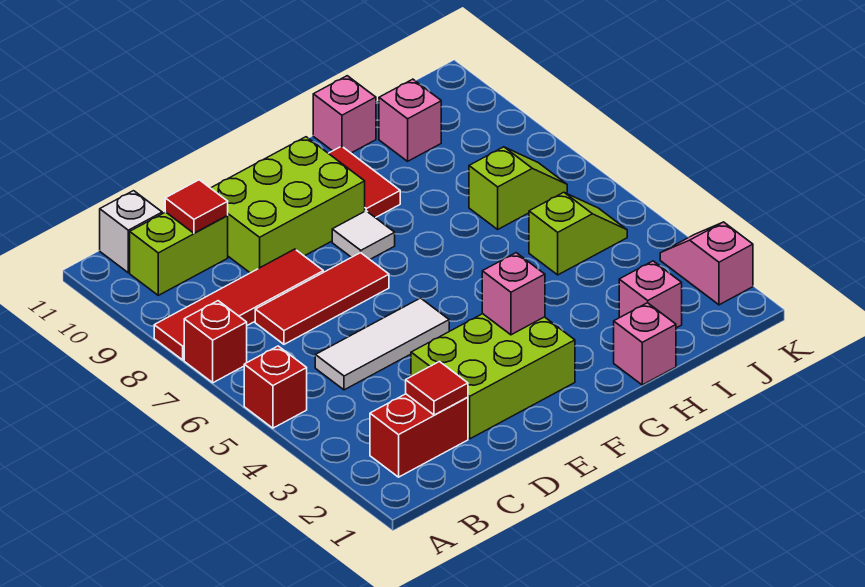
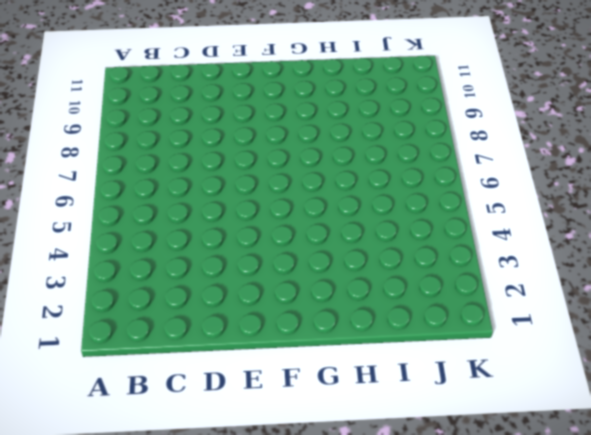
none -> red brick A5 level 1
none -> red brick A7 level 1
none -> red tile A8:D8 level 1

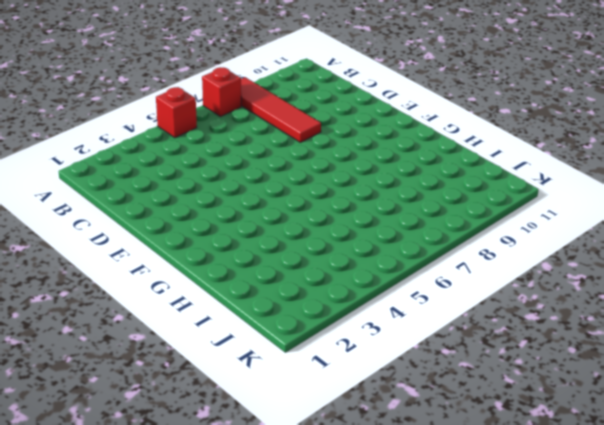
none -> red brick B2:C2 level 1
none -> lime brick B10:C10 level 1
none -> white brick B11 level 1

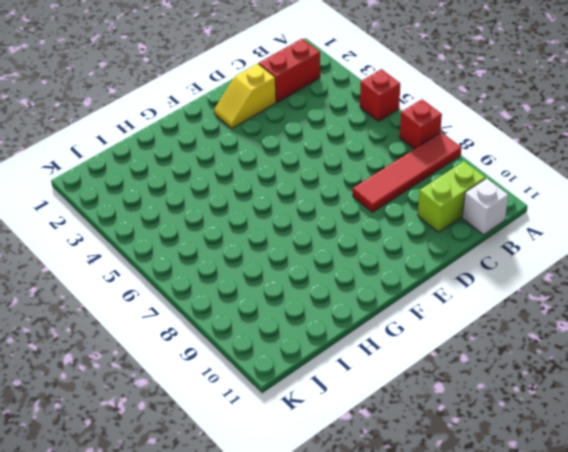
yellow slope D2:E2 level 1 top D -> lime brick D2:F3 level 1
none -> white tile C5:E5 level 1
none -> red tile C7:E7 level 1
none -> lime brick D9:F10 level 1

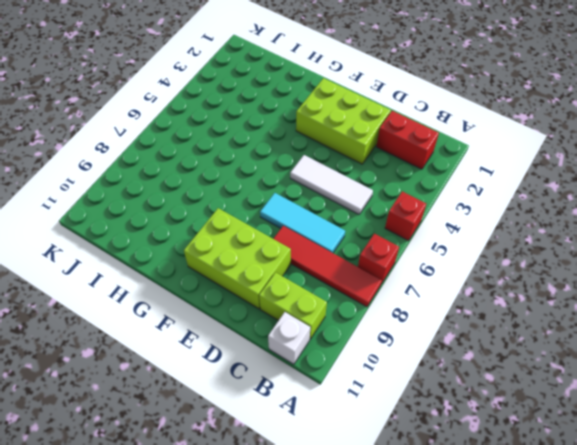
cyan tile C7:E7 level 1 -> red tile C7:E7 level 1
none -> white tile F8 level 1
none -> red tile G9:G10 level 1
none -> pink brick H1 level 1

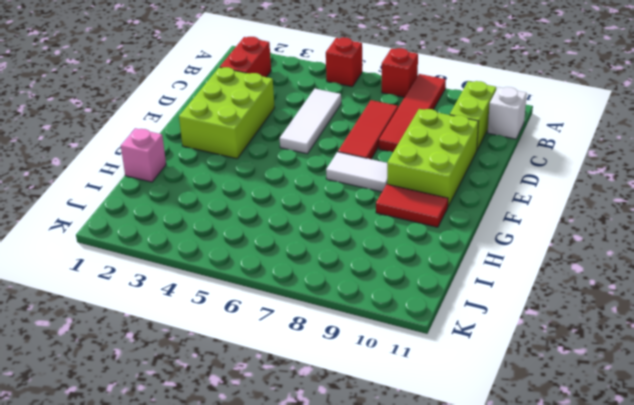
white tile F7:F8 level 1 -> white tile F8 level 1
none -> pink brick H11 level 1
none -> pink brick I2 level 1
none -> lime slope I5:J5 level 1 top I

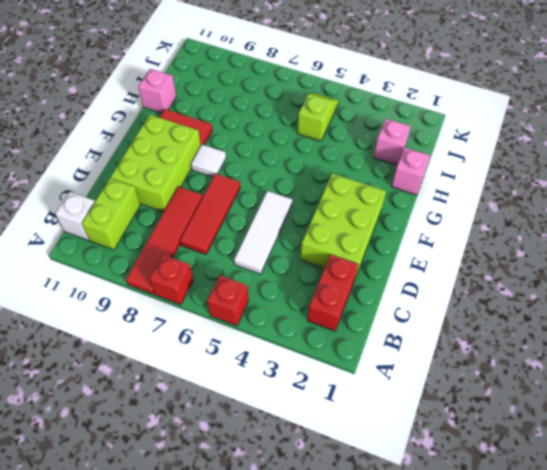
none -> lime slope I7:J7 level 1 top I
none -> pink brick I10 level 1
none -> pink slope K2:K3 level 1 top 2

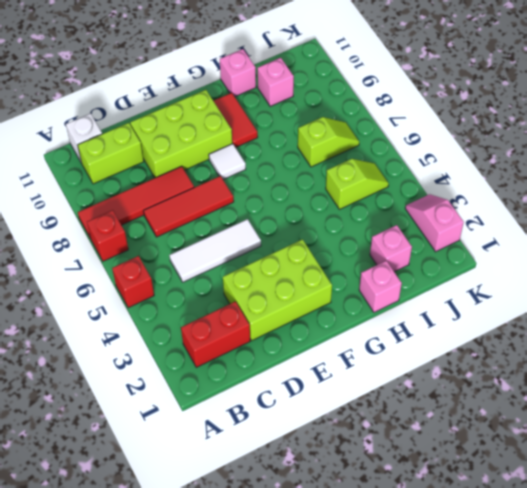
none -> red tile C2 level 2
none -> red tile C10 level 2
none -> pink brick F3 level 2

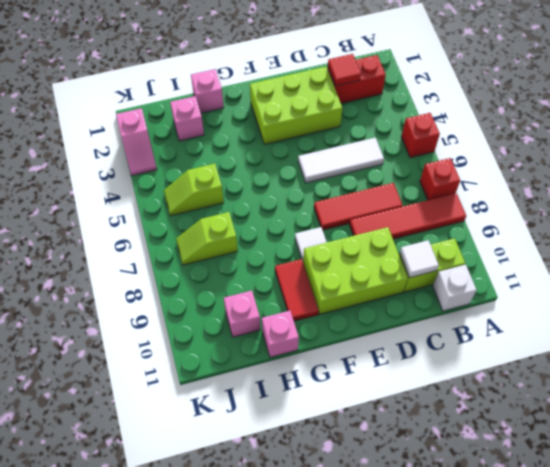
white tile C10 level 2 -> red tile C10 level 2
none -> pink brick F3 level 2

